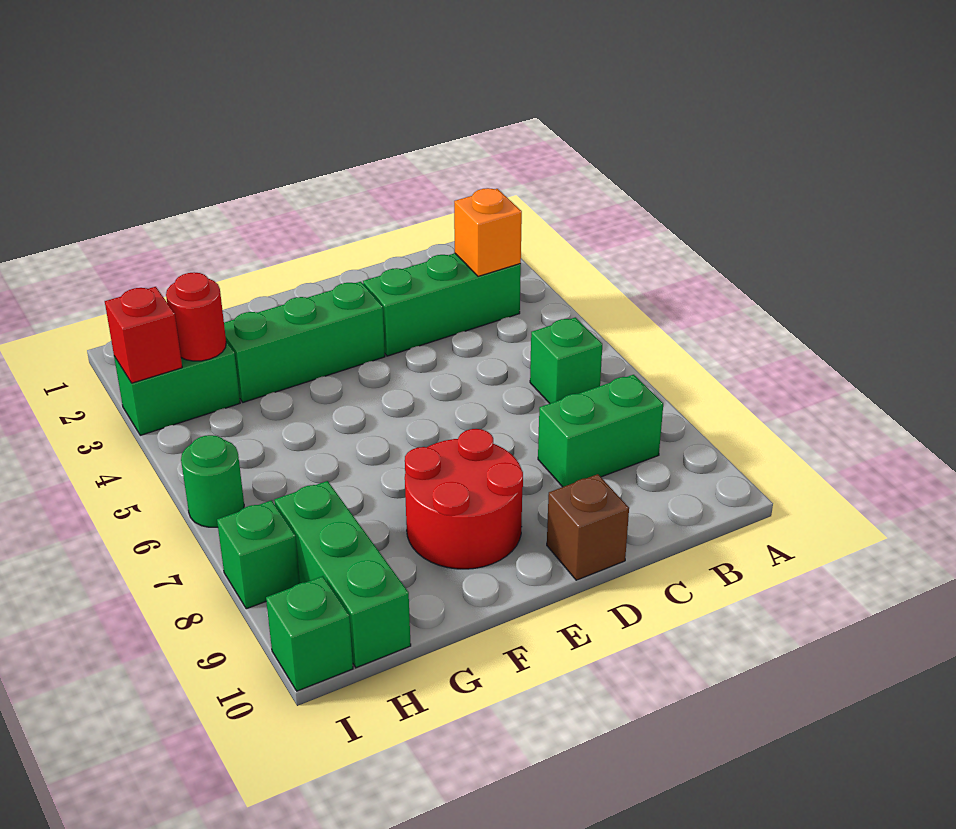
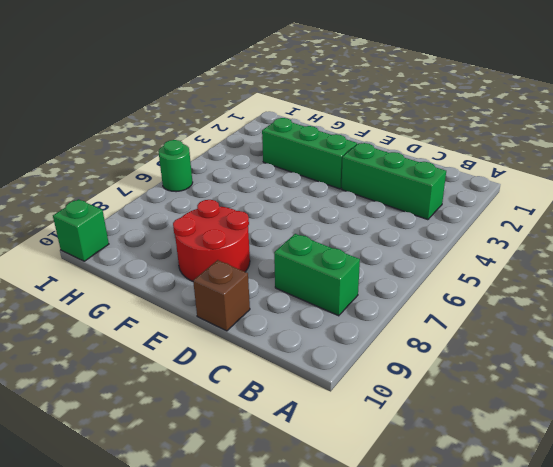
none -> green brick B6 level 1
none -> green brick H3:I3 level 1
none -> green brick H8:H10 level 1

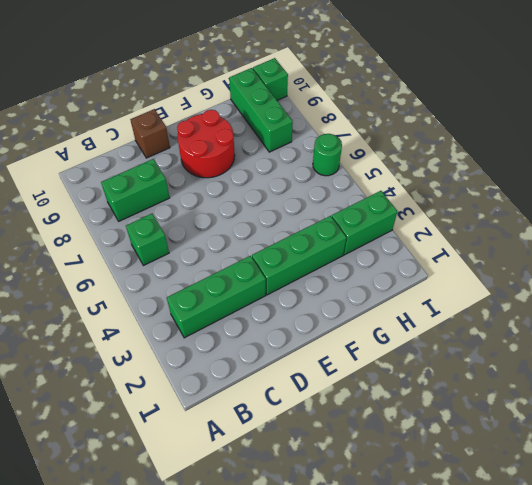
none -> green brick I8 level 1
none -> orange brick B3 level 2
none -> red round brick H3 level 2

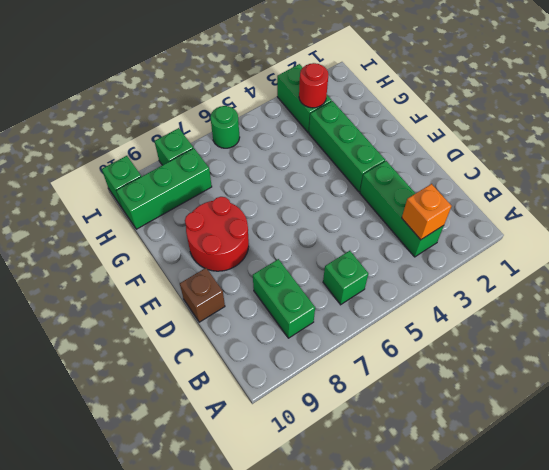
none -> red brick I3 level 2

